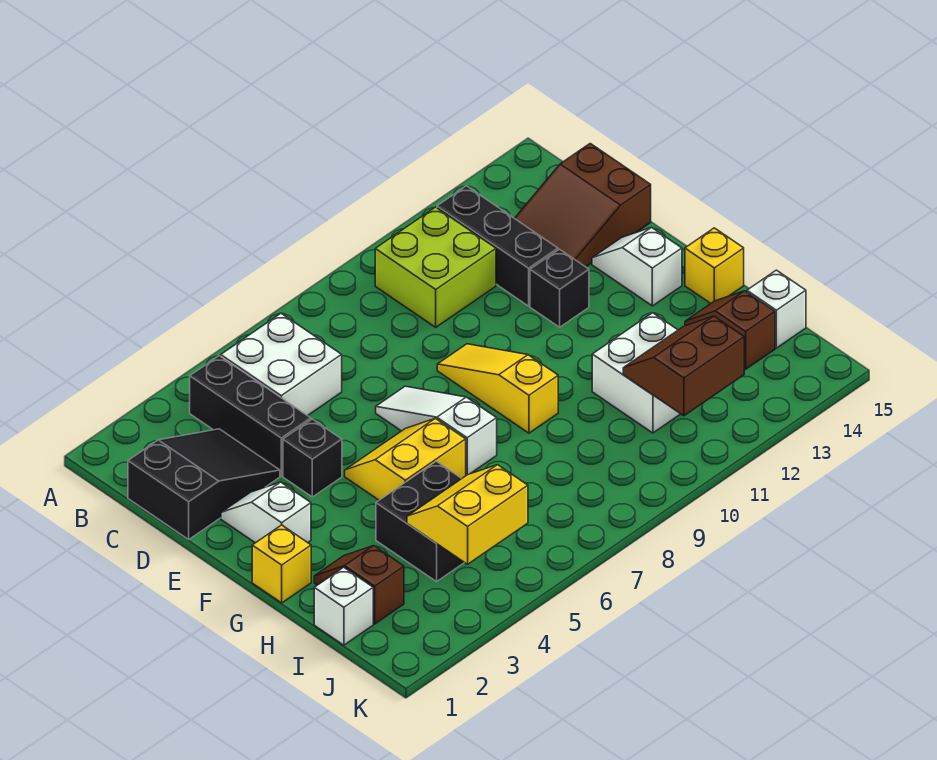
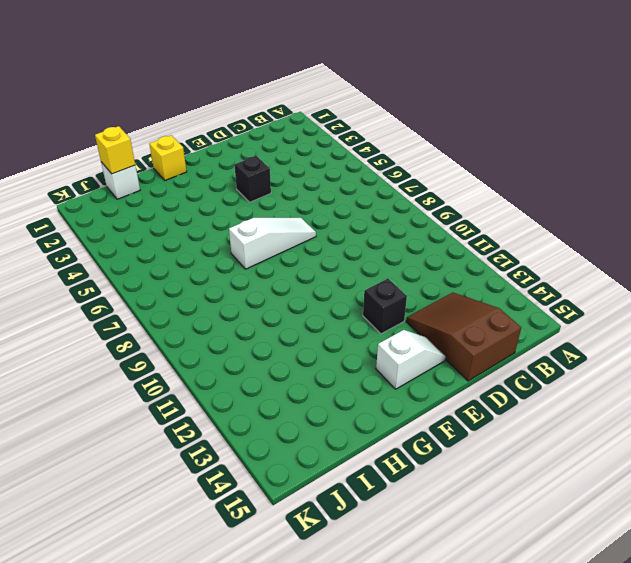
yellow brick I1 level 2 -> yellow brick G15 level 1
none -> black brick B4:D4 level 1
none -> white brick B5:C6 level 1
none -> lime brick B10:C11 level 1

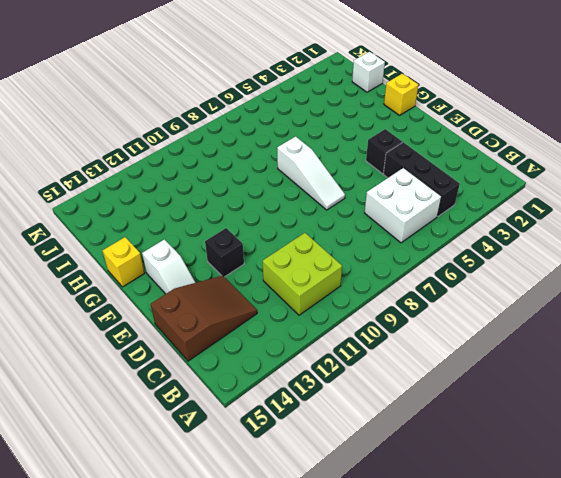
none -> black brick B12:D12 level 1
none -> black slope C1:D3 level 1 top 1
none -> white slope E2:F2 level 1 top F

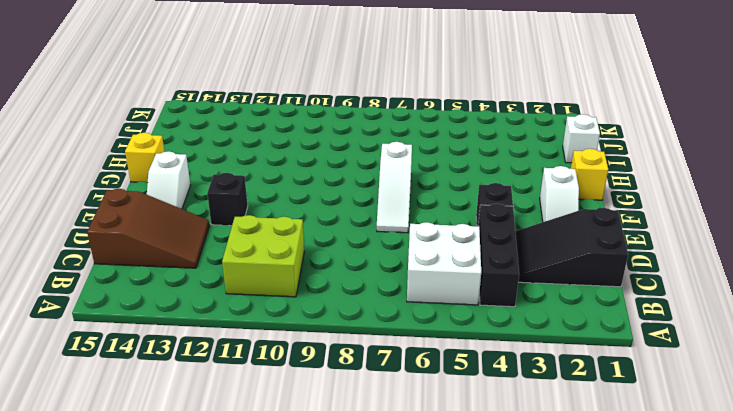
none -> black brick B12:D12 level 1
none -> yellow slope E9:G9 level 1 top G
none -> yellow slope F5:G6 level 1 top G

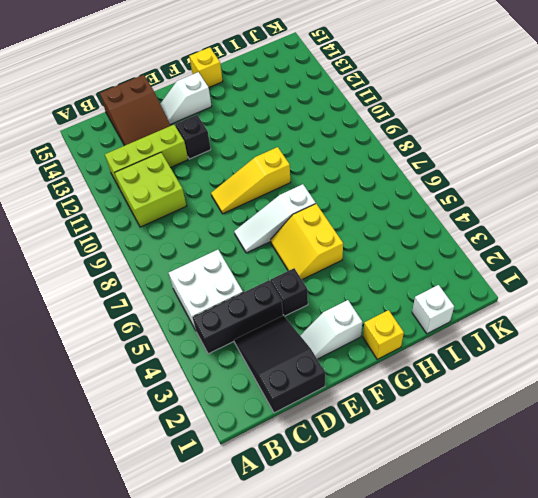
lime brick B12:D12 level 1 -> black brick B12:D12 level 1
none -> brown slope H2:I2 level 1 top I
none -> black brick H4:I5 level 1
none -> white brick H11:I12 level 1

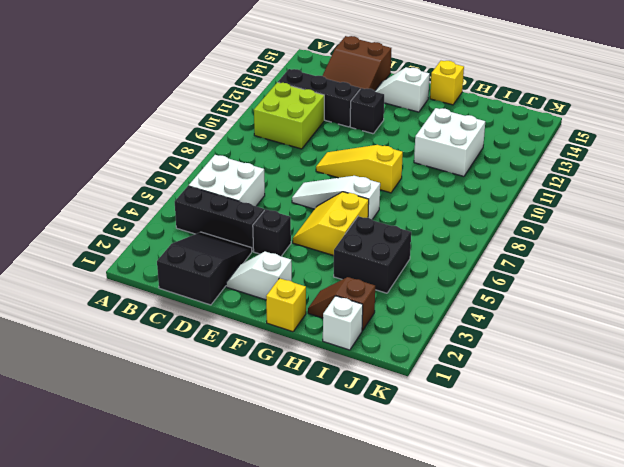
none -> brown slope H14:I14 level 1 top I
none -> white brick I15 level 1
none -> yellow slope I4:J5 level 2 top J

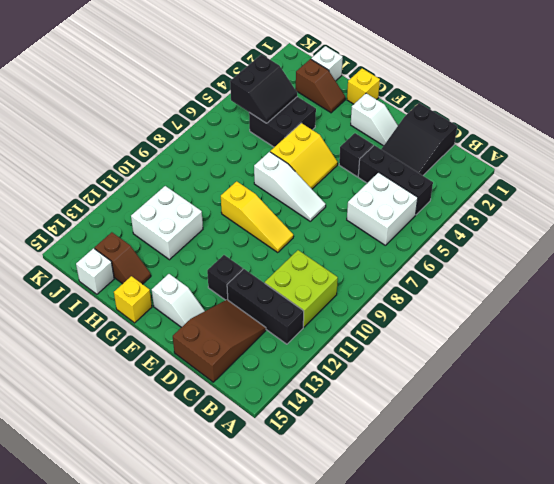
black slope I4:J5 level 2 top J -> yellow slope I4:J5 level 2 top J
none -> brown slope I11:J12 level 2 top J

